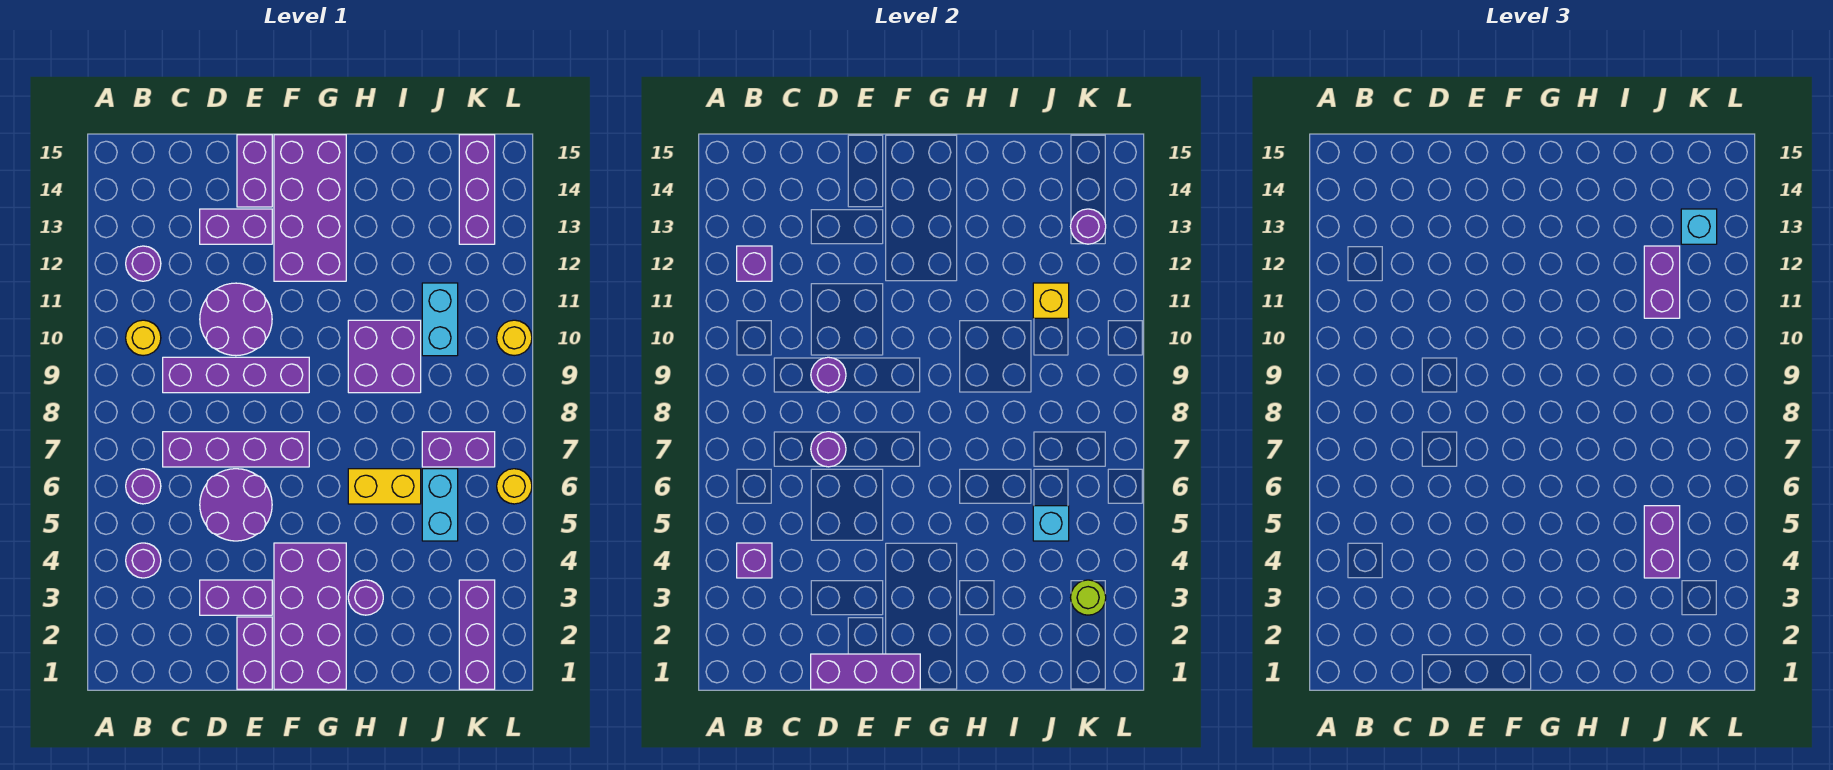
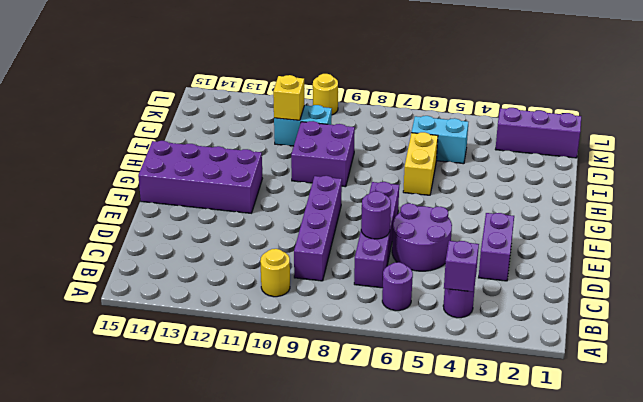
none -> purple round brick B12 level 1
none -> purple round brick D10:E11 level 1
none -> purple brick D13:E13 level 1
none -> purple brick E1:E2 level 1

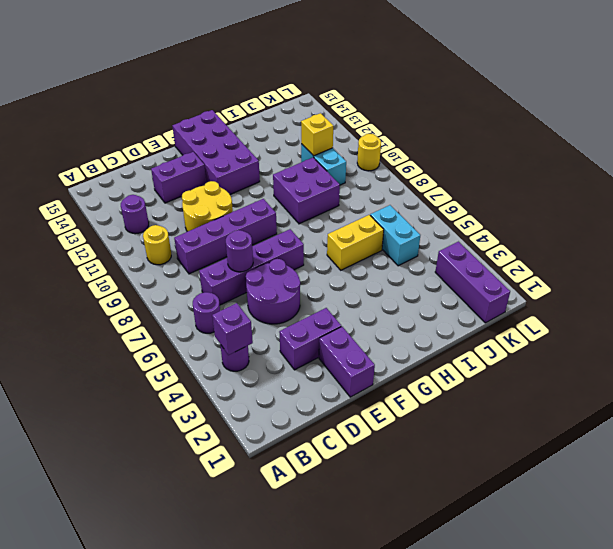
yellow round brick D10:E11 level 1 -> purple round brick D10:E11 level 1
none -> purple brick E14:E15 level 1
none -> purple brick F1:G4 level 1
none -> purple round brick H3 level 1
none -> purple brick J7:K7 level 1

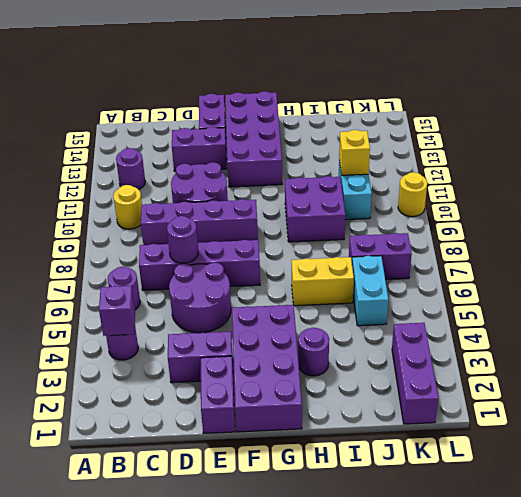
none -> purple brick K13:K15 level 1
none -> yellow round brick L6 level 1
none -> purple brick B12 level 2
none -> purple brick D1:F1 level 2

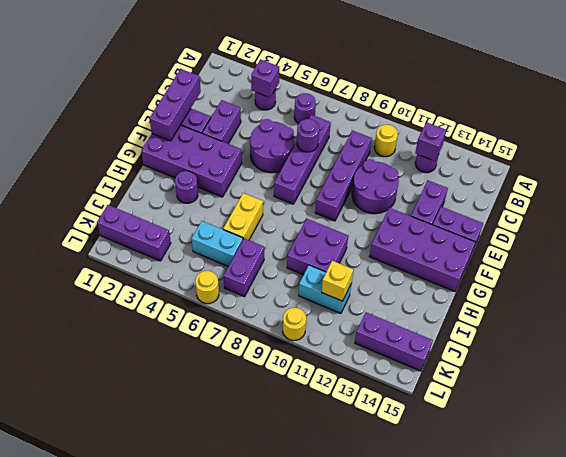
none -> purple round brick D9 level 2
none -> cyan brick J5 level 2
none -> lime round brick K3 level 2
none -> purple round brick K13 level 2

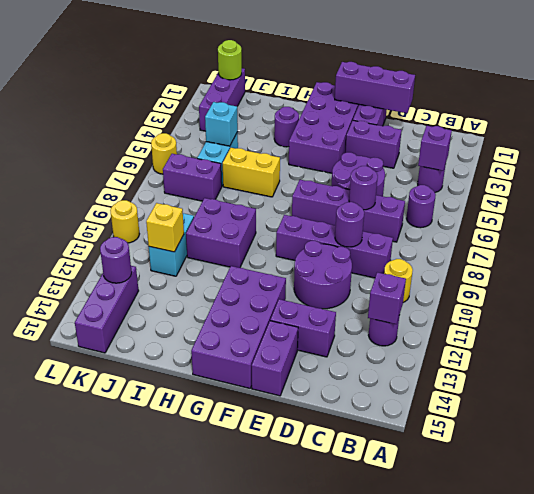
lime round brick K1 level 2 -> lime round brick K3 level 2
none -> purple brick J4:J5 level 3
none -> purple brick J11:J12 level 3
none -> cyan brick K13 level 3

